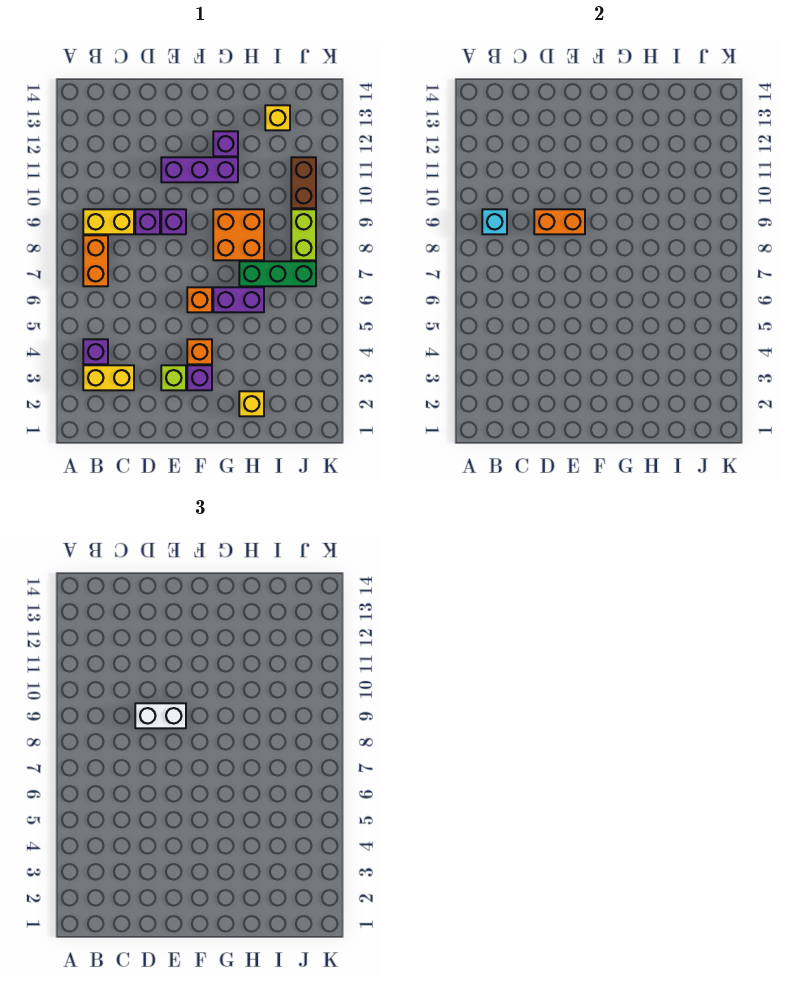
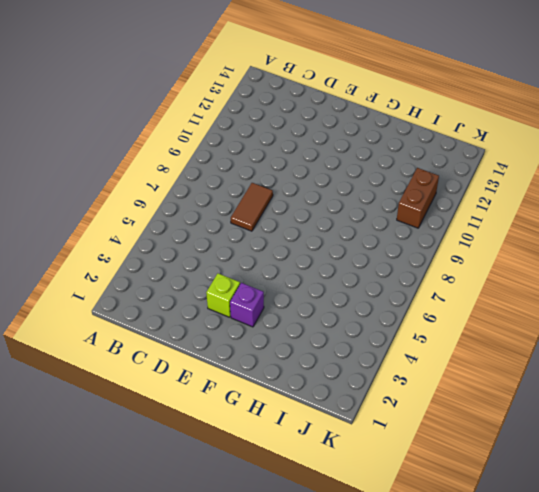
brown tile D7:D8 level 1 -> none
none -> yellow brick B3:C3 level 1
none -> purple brick B4 level 1
none -> orange brick B7:B8 level 1

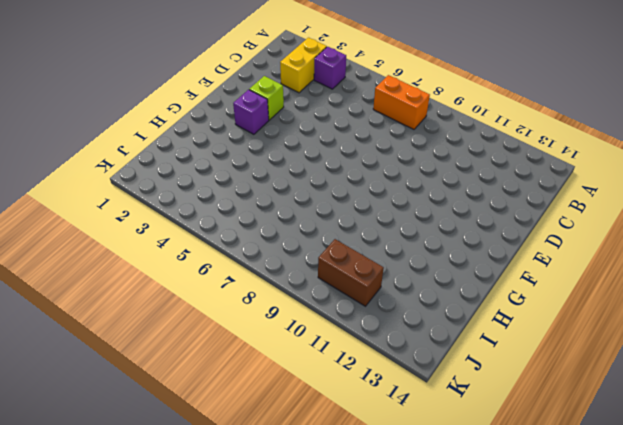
none -> yellow brick B9:C9 level 1
none -> purple brick D9 level 1
none -> purple brick E9 level 1

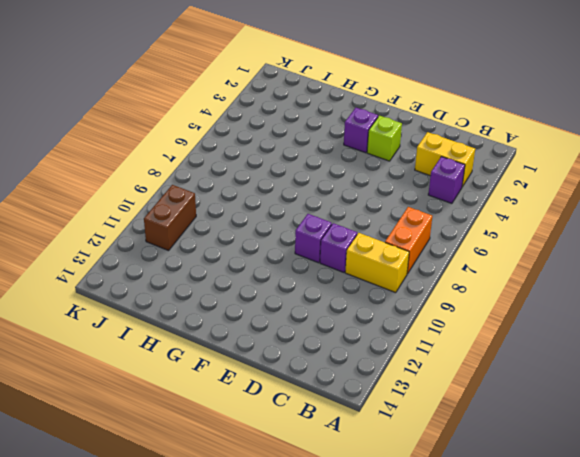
none -> purple brick E11:G11 level 1
none -> orange brick F4 level 1
none -> orange brick F6 level 1

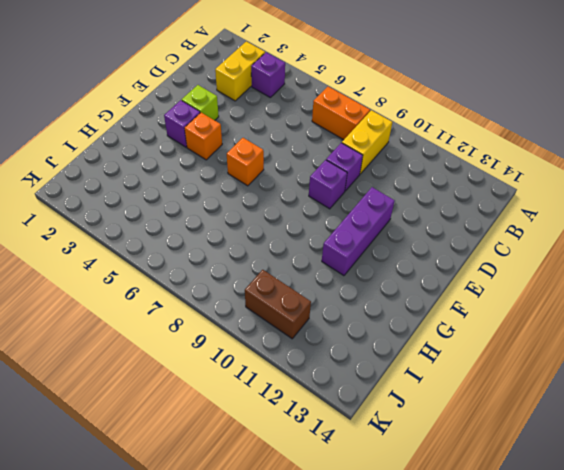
none -> purple brick G6:H6 level 1
none -> orange brick G8:H9 level 1
none -> purple brick G12 level 1

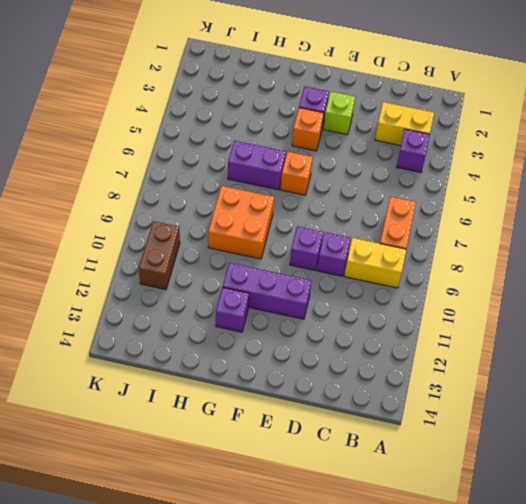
none -> yellow brick H2 level 1
none -> green brick H7:J7 level 1
none -> yellow brick I13 level 1

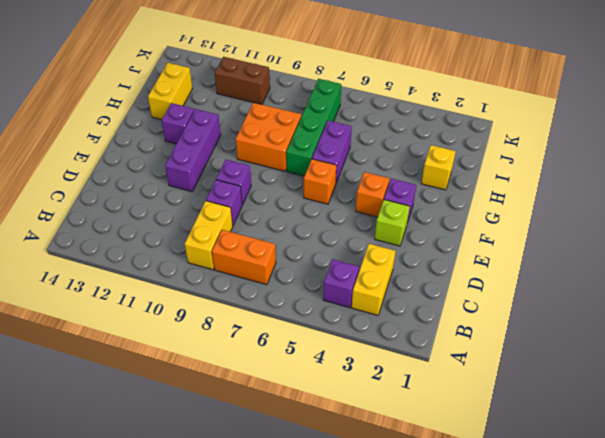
green brick G7:J7 level 1 -> green brick H7:J7 level 1
yellow brick H13:I13 level 1 -> yellow brick I13 level 1
none -> lime brick J8:J9 level 1
none -> cyan brick B9 level 2
none -> orange brick D9:E9 level 2

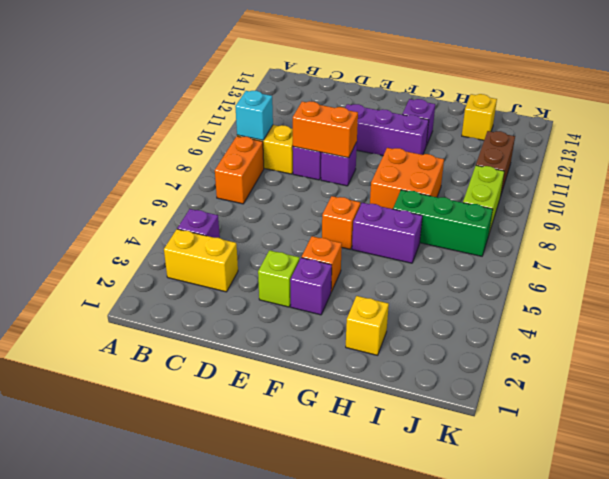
none -> white brick D9:E9 level 3

